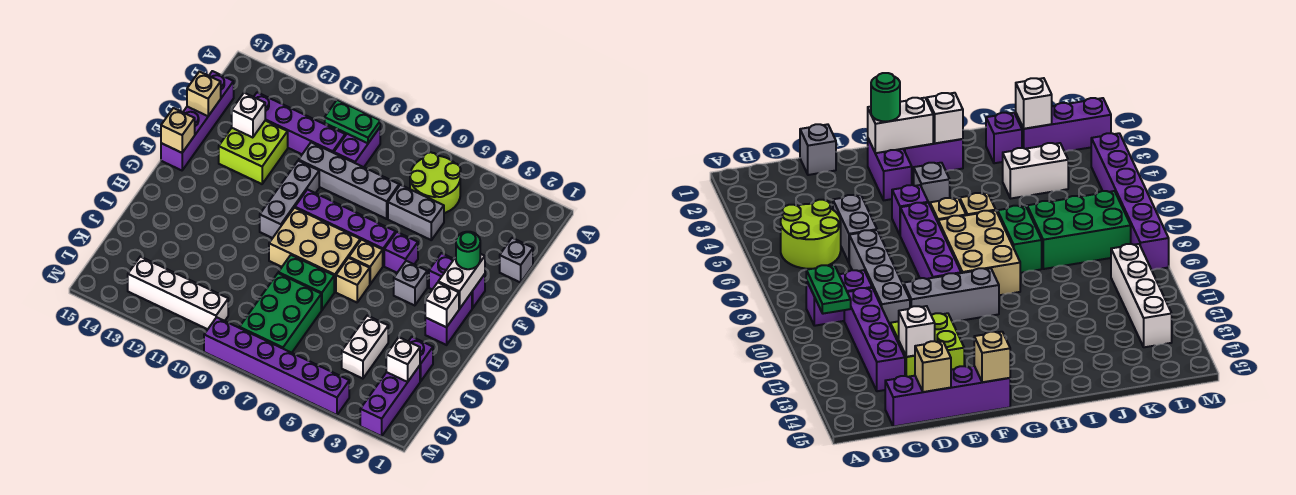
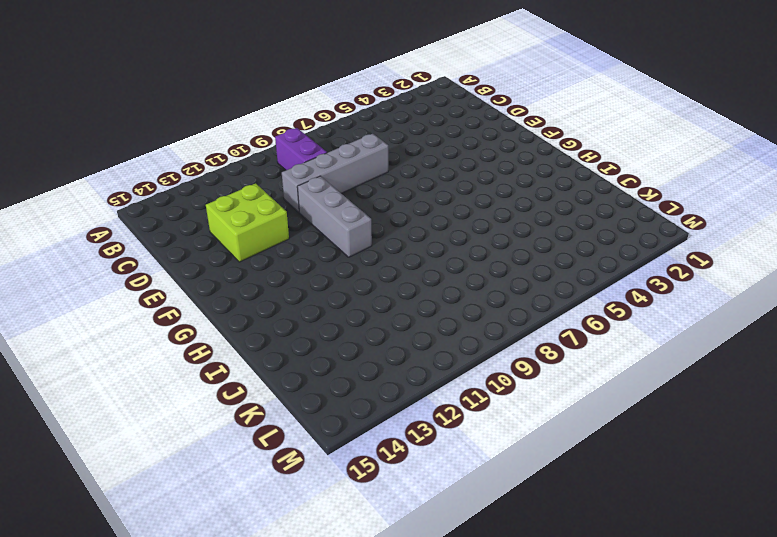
none -> lime round brick B5:C6 level 1
none -> purple brick C10:C13 level 1
none -> purple brick C15:F15 level 1
none -> grey brick D1 level 1

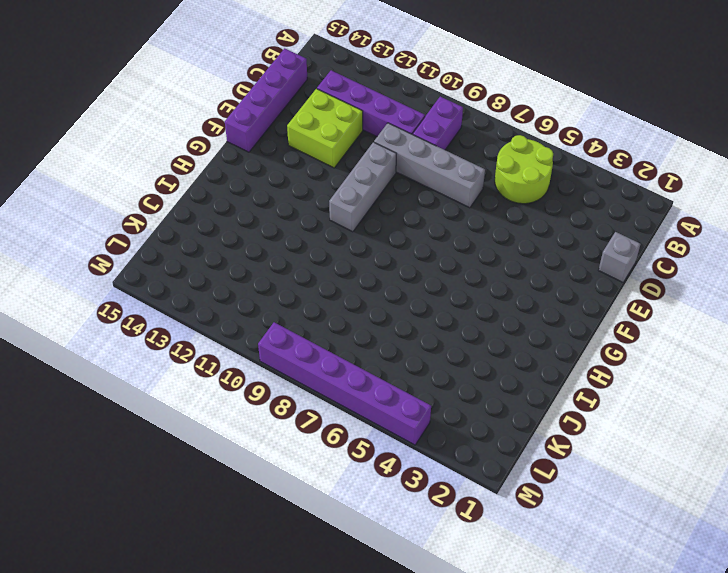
none -> grey brick D5:D6 level 1
none -> purple brick F2:F3 level 1
none -> purple brick F5 level 1
none -> purple brick F6:F9 level 1

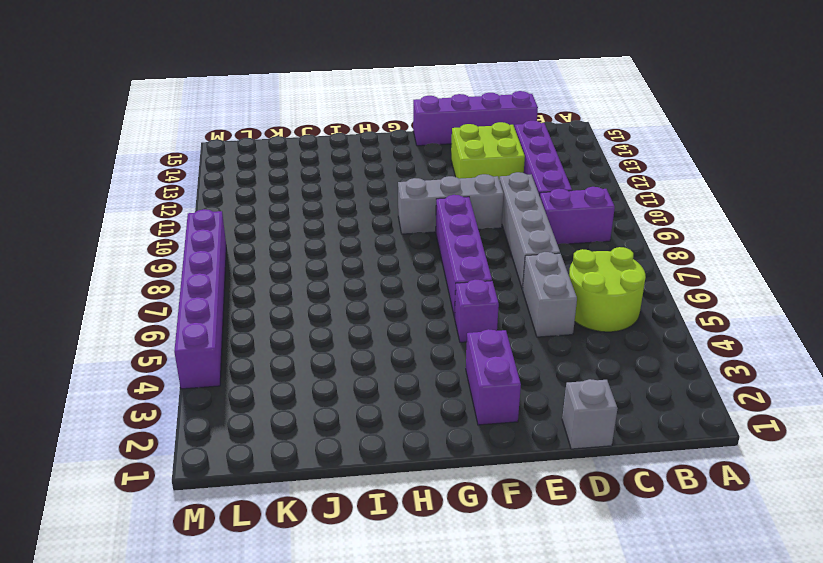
none -> purple brick G2:H2 level 1
none -> grey brick G4 level 1
none -> tan brick G6 level 1
none -> tan brick G7:H9 level 1

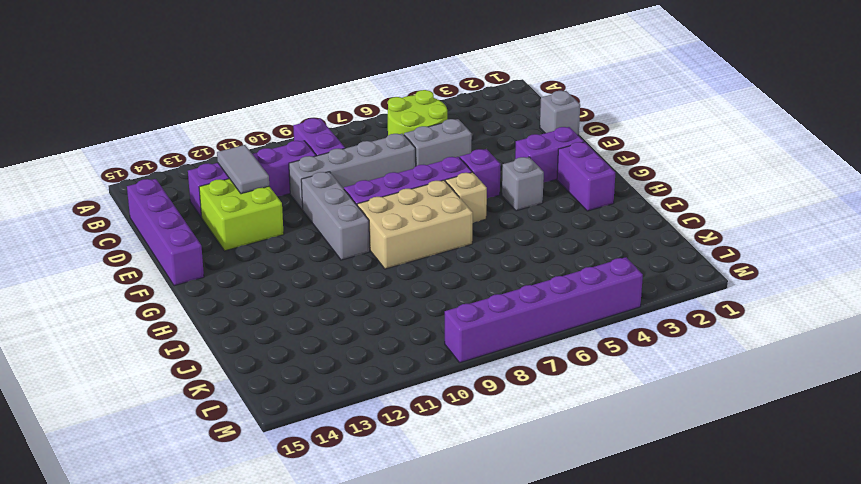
grey tile C12:D12 level 2 -> none
none -> tan brick H6 level 1
none -> green brick I7:I8 level 1
none -> purple brick J2 level 1
none -> white brick J4:K4 level 1

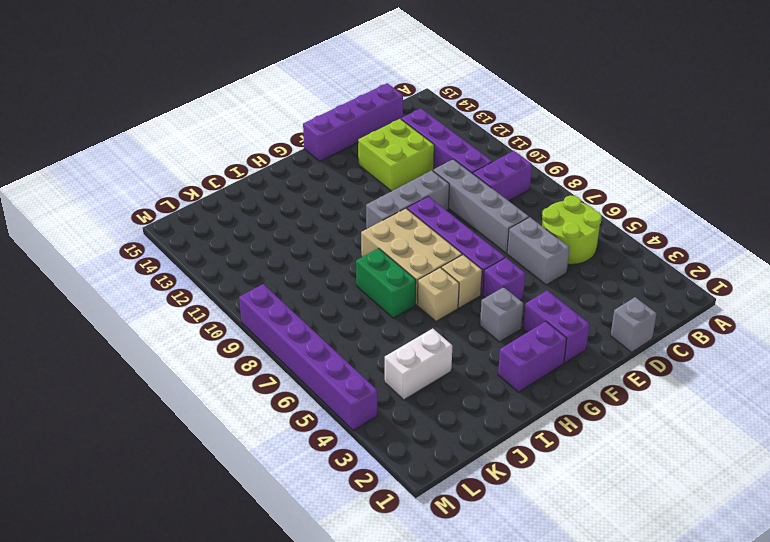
none -> purple brick J2 level 1
none -> green brick J7:L8 level 1
none -> purple brick K2:M2 level 1
none -> white brick L10:L13 level 1

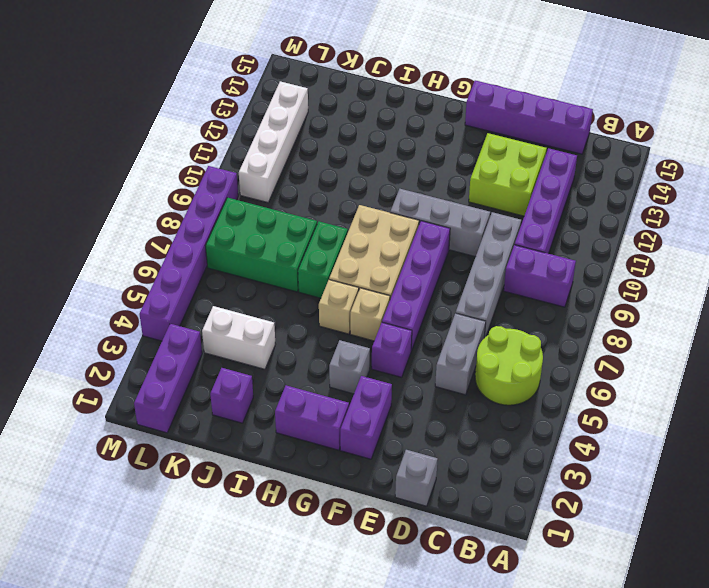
purple brick L1:L3 level 1 -> purple brick K2:M2 level 1
none -> green plate B9:B10 level 2
none -> white brick D13 level 2
none -> tan brick D15 level 2
none -> white brick F2:G2 level 2

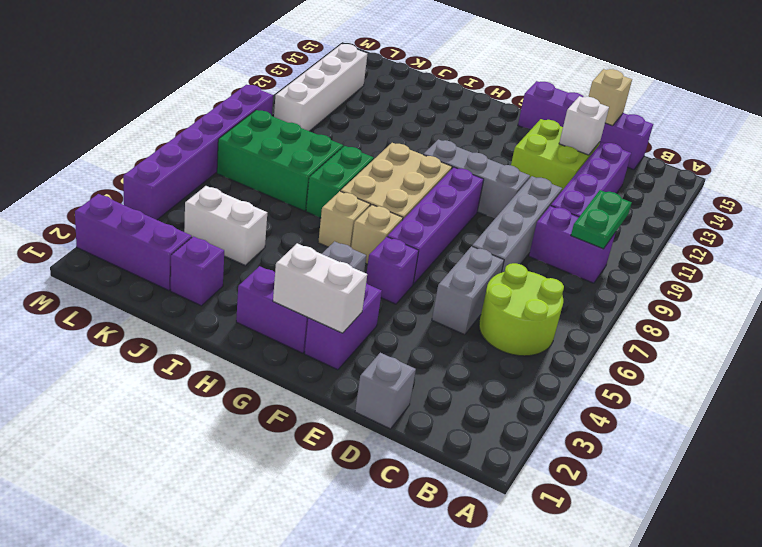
none -> tan brick F15 level 2
none -> white brick H2 level 2
none -> white brick K2 level 2
none -> green round brick F2 level 3

